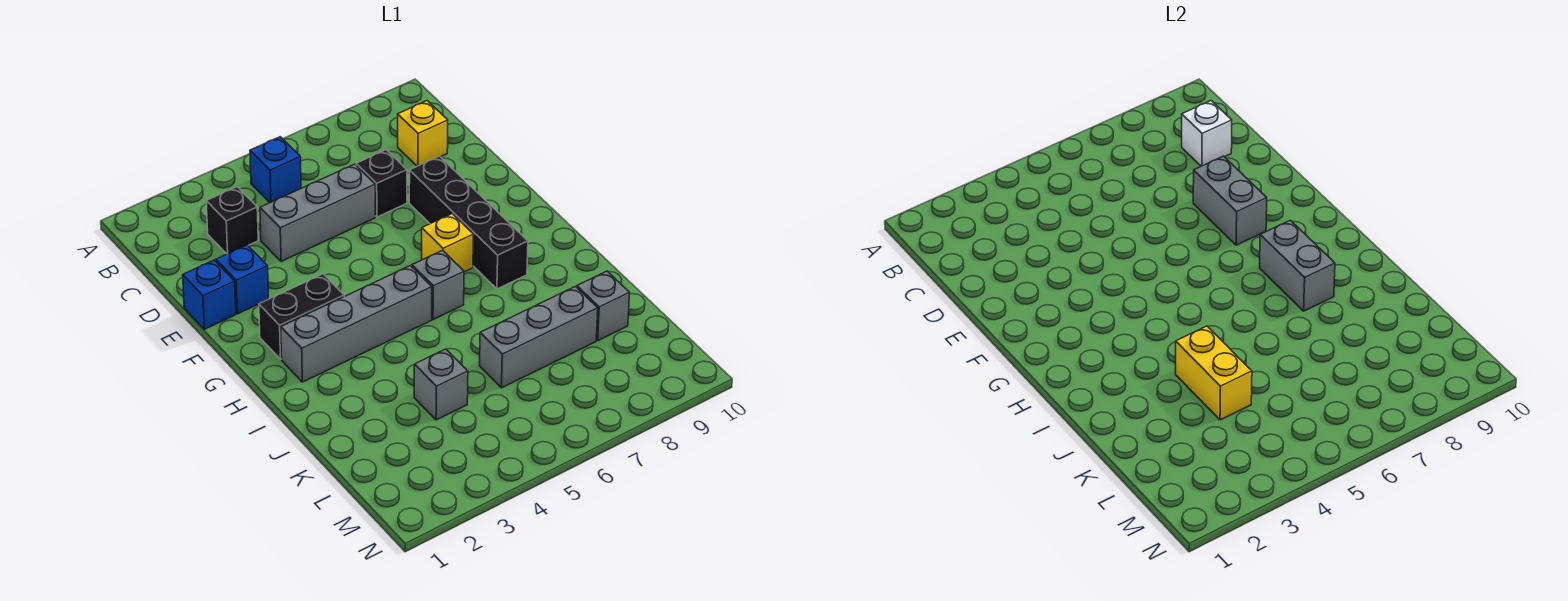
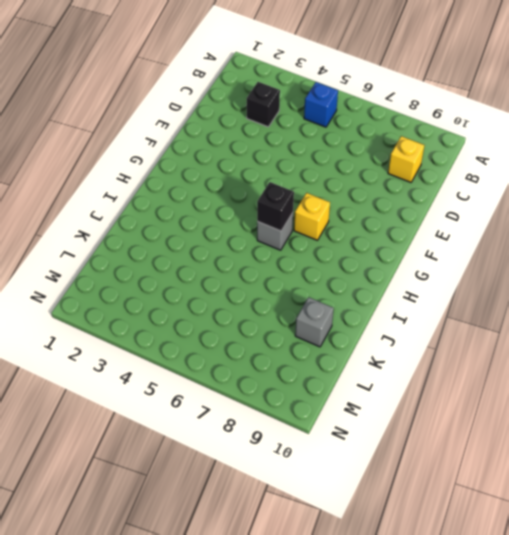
black brick H6 level 2 -> black brick D7 level 1
none -> grey brick D4:D6 level 1
none -> blue brick E1 level 1
none -> blue brick E2 level 1

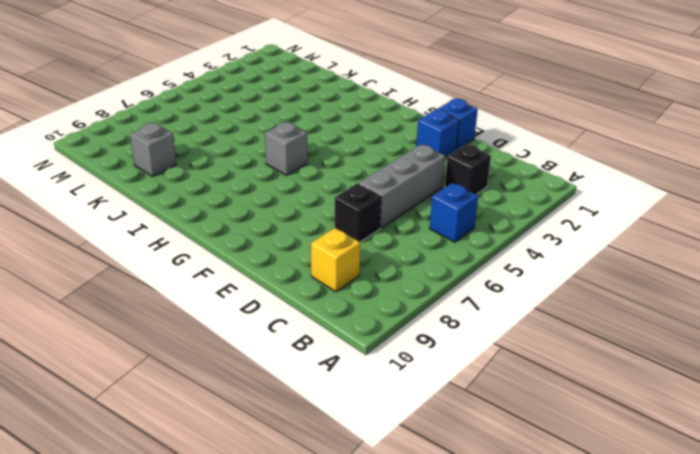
none -> black brick E8:H8 level 1
none -> black brick G2:G3 level 1
none -> yellow brick G7 level 1

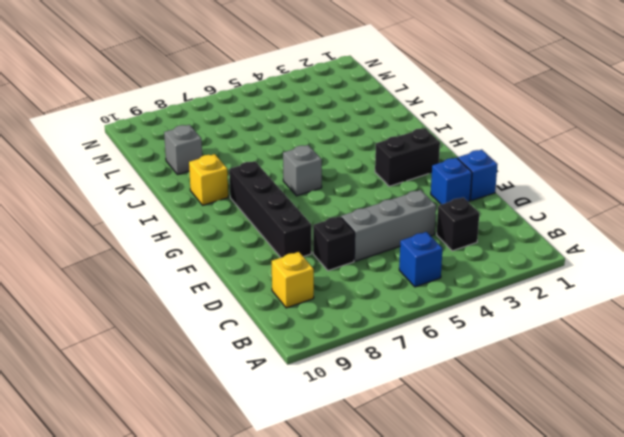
yellow brick I9 level 1 -> yellow brick G7 level 1
none -> grey brick H2:H5 level 1
none -> grey brick K4 level 1
none -> grey brick K6:K8 level 1

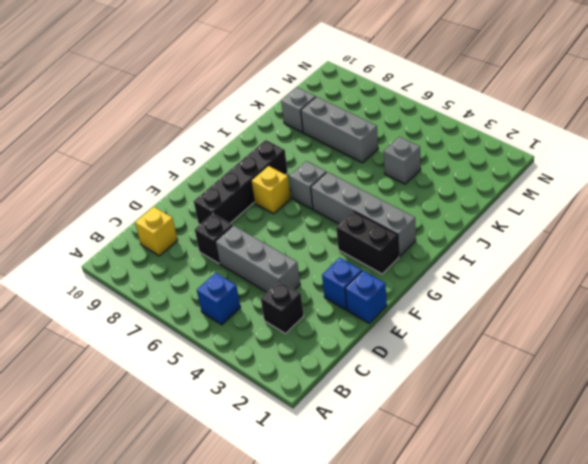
none -> white brick C9 level 2
none -> grey brick E8:F8 level 2
none -> grey brick H8:I8 level 2

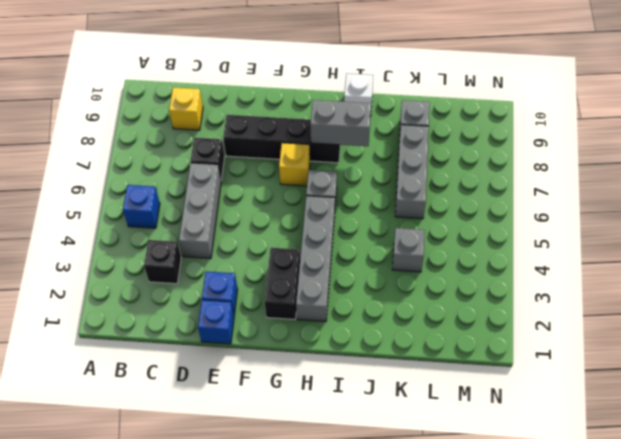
white brick I10 level 1 -> white brick C9 level 2
none -> grey brick E8:F8 level 2
none -> yellow brick J4:K4 level 2

